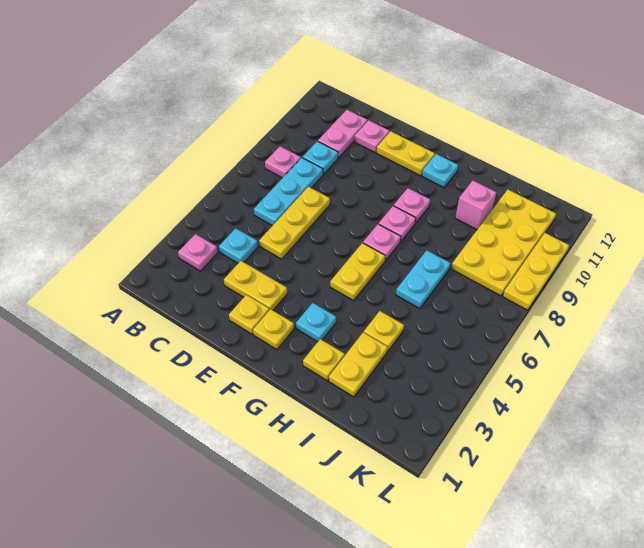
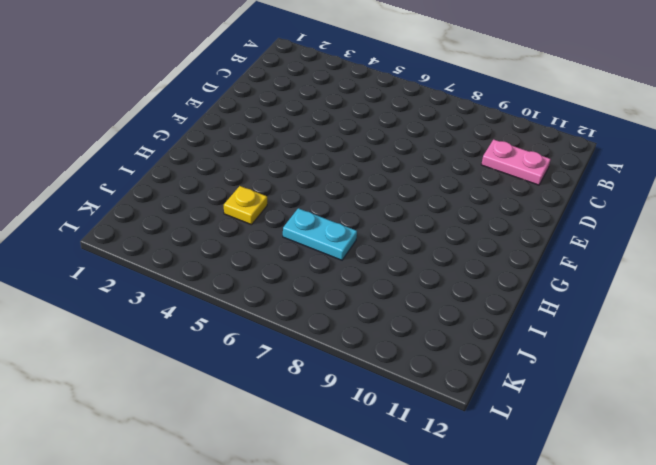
none -> pink plate B3 level 1
none -> pink plate B8 level 1
none -> cyan plate C4 level 1

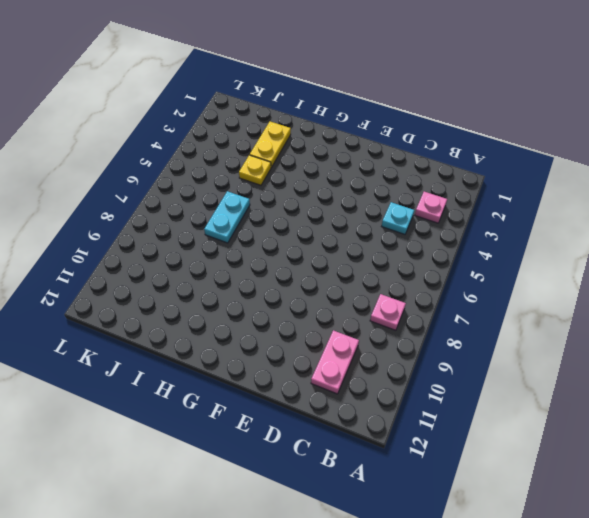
none -> cyan plate C6:C8 level 1
none -> cyan plate C9 level 1
none -> yellow plate D3:E3 level 1

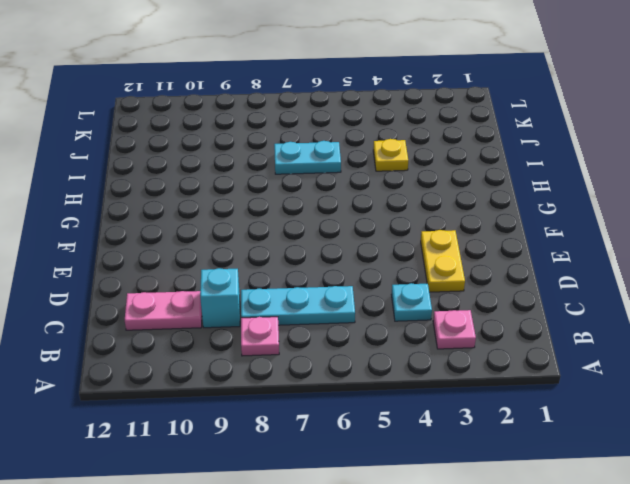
cyan brick C9 level 1 -> cyan plate C9 level 1
none -> yellow plate D5:D7 level 1
none -> pink plate D11 level 1
none -> yellow plate E2 level 1

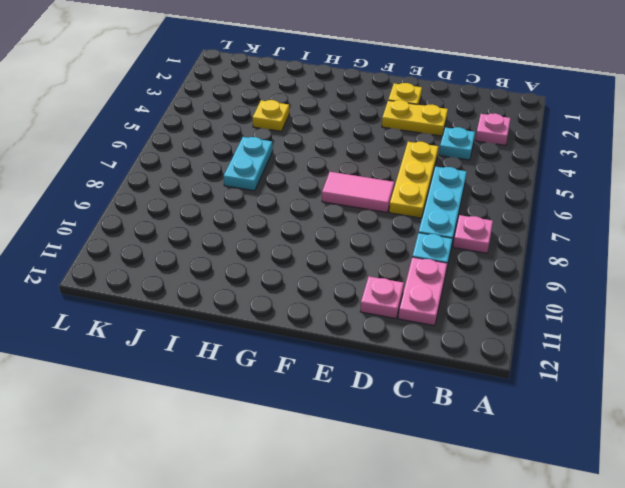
pink tile E7:F7 level 1 -> none
none -> yellow plate E11:F11 level 1
none -> yellow plate F2 level 1
none -> cyan plate G3 level 1

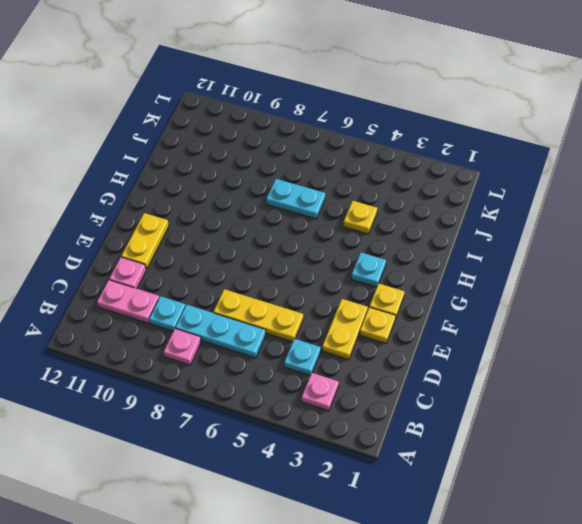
none -> yellow plate G5:G6 level 1
none -> pink plate G7 level 1
none -> pink plate G8 level 1

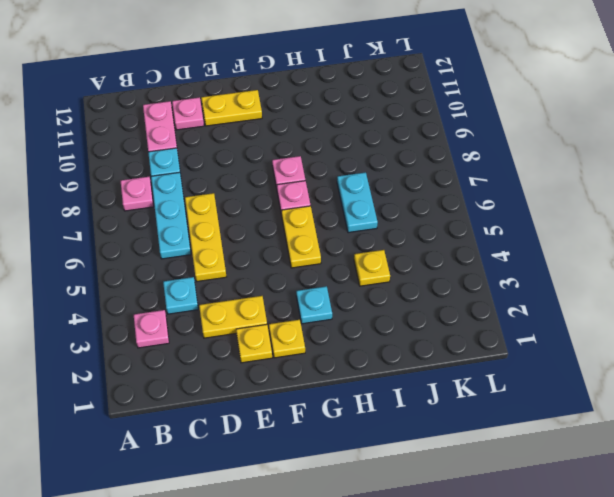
none -> pink plate G9 level 1
none -> cyan plate G11 level 1
none -> yellow plate H2 level 1

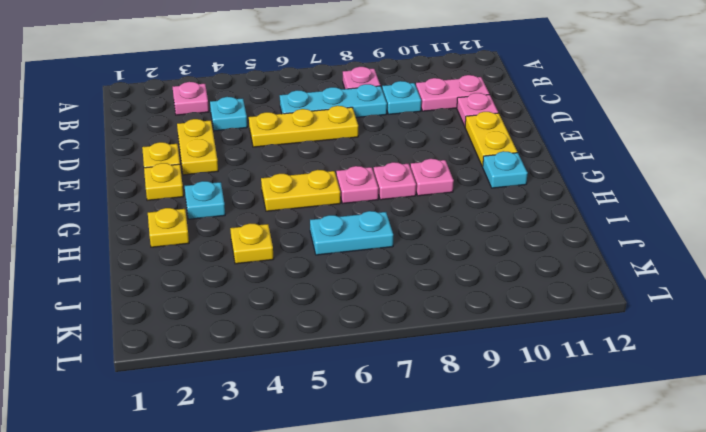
none -> yellow plate I2:I3 level 1
none -> pink brick I10 level 1
none -> yellow plate J8:K11 level 1

